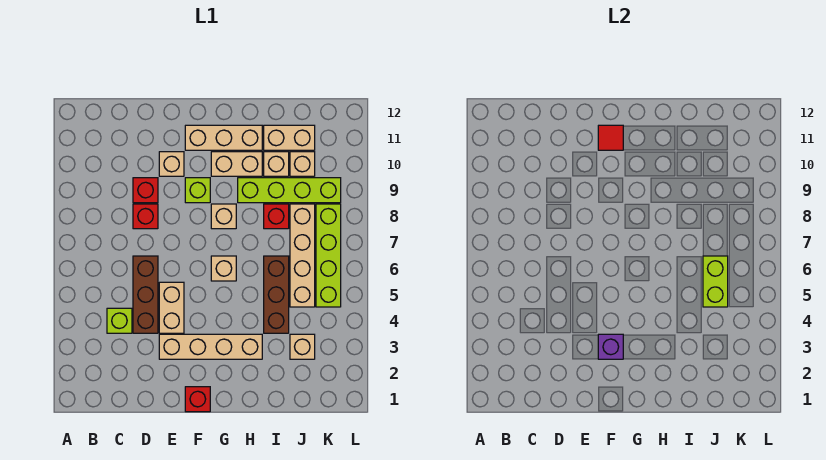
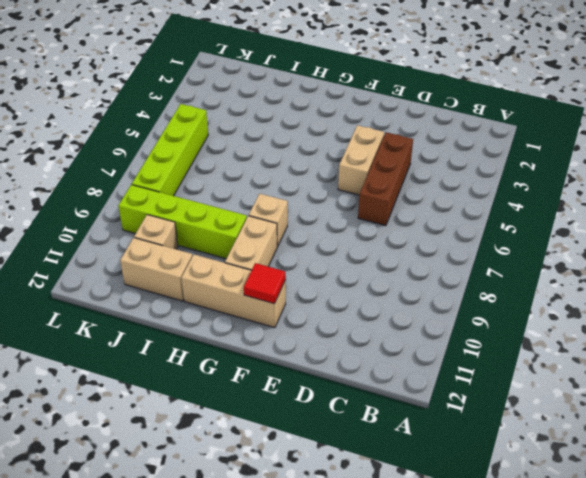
tan brick G9:G10 level 1 -> tan brick G10:H10 level 1
none -> lime brick C4 level 1
none -> red brick D8 level 1
none -> red brick D9 level 1

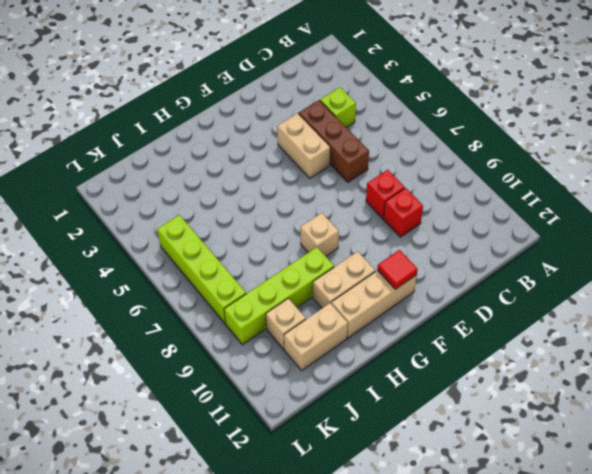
none -> tan brick E3:H3 level 1
none -> tan brick E10 level 1
none -> red brick F1 level 1

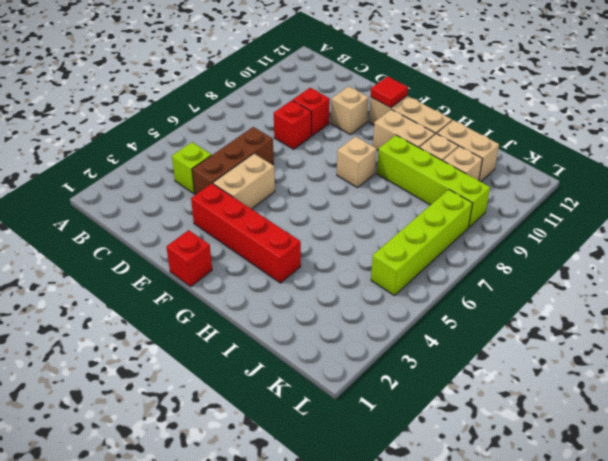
red brick E3:H3 level 1 -> tan brick E3:H3 level 1
none -> lime brick F9 level 1
none -> tan brick G6 level 1
none -> brown brick I4:I6 level 1

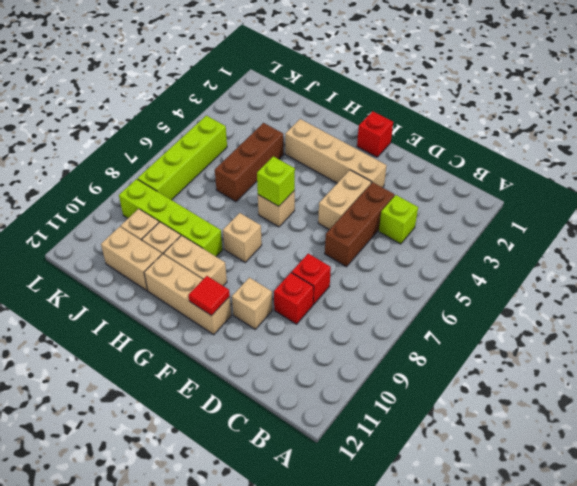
lime brick G6 level 2 -> lime brick F9 level 1
none -> red brick I8 level 1
none -> tan brick J3 level 1
none -> tan brick J5:J8 level 1

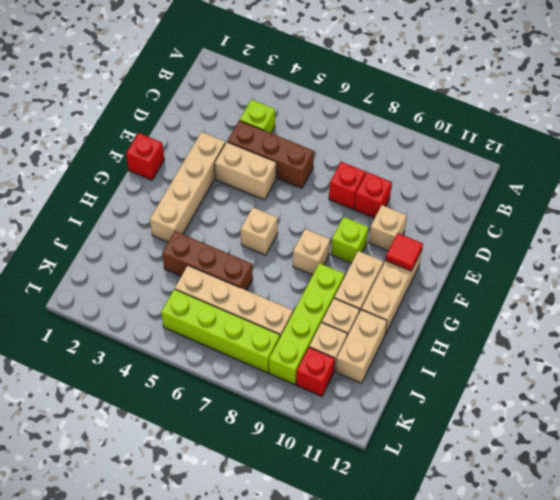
red brick K10 level 1 -> red brick I8 level 1
none -> tan brick J3 level 1
none -> purple brick F3 level 2
none -> lime brick J5:J6 level 2

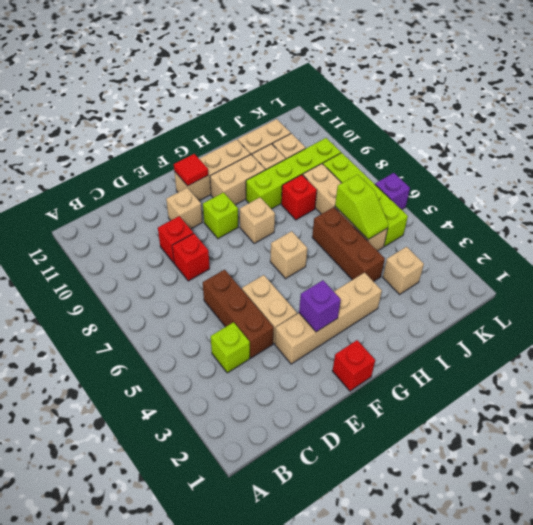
lime slope J5:J6 level 2 top 6 -> lime brick J5:J6 level 2
purple brick L6 level 1 -> none

